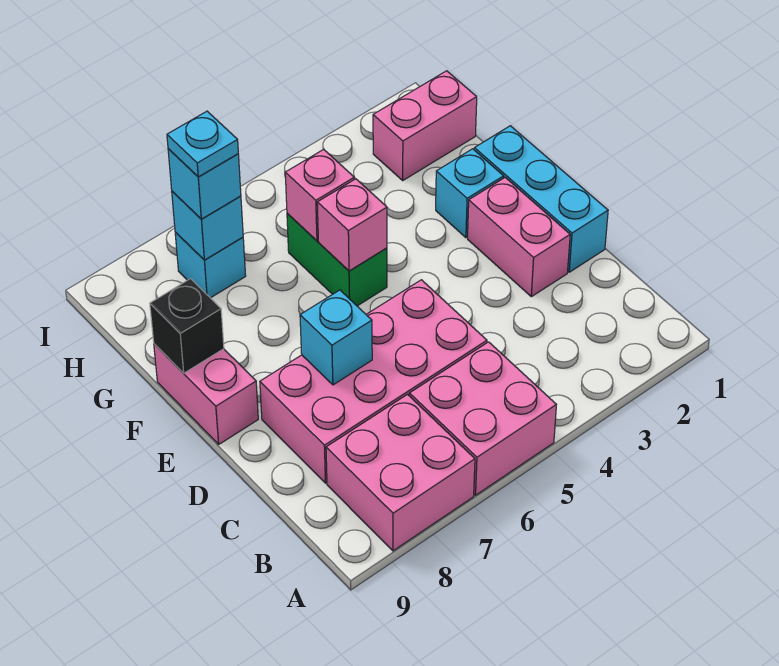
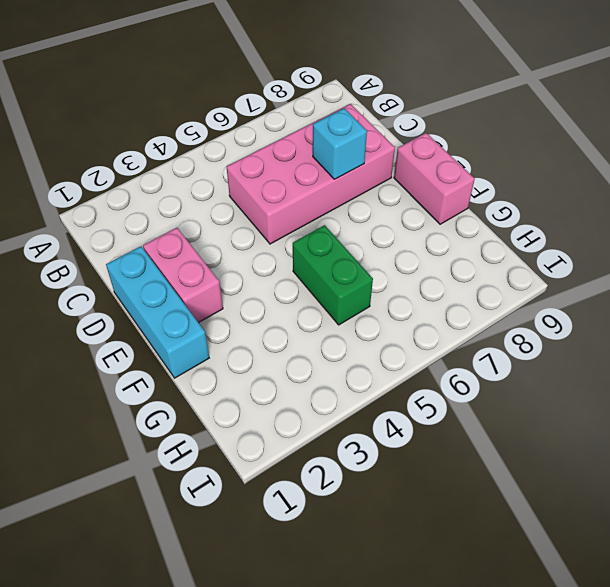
none -> pink brick A5:B6 level 1
none -> pink brick A7:B8 level 1
none -> cyan brick F2 level 1

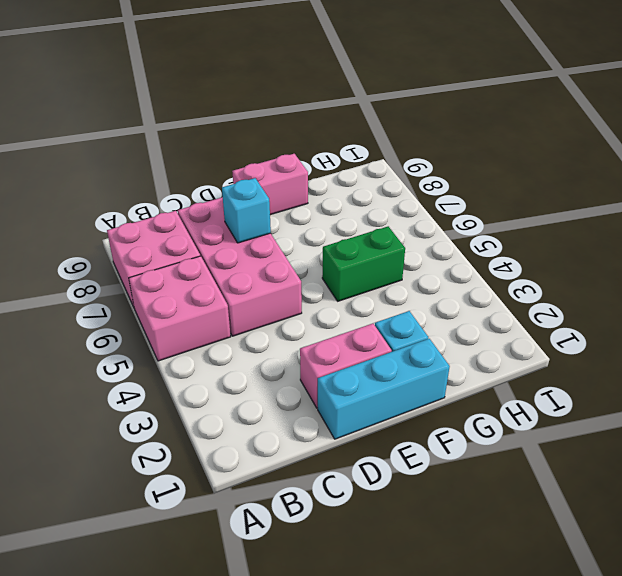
none -> pink brick H1:H2 level 1
none -> cyan brick H7 level 1
none -> pink brick F5 level 2

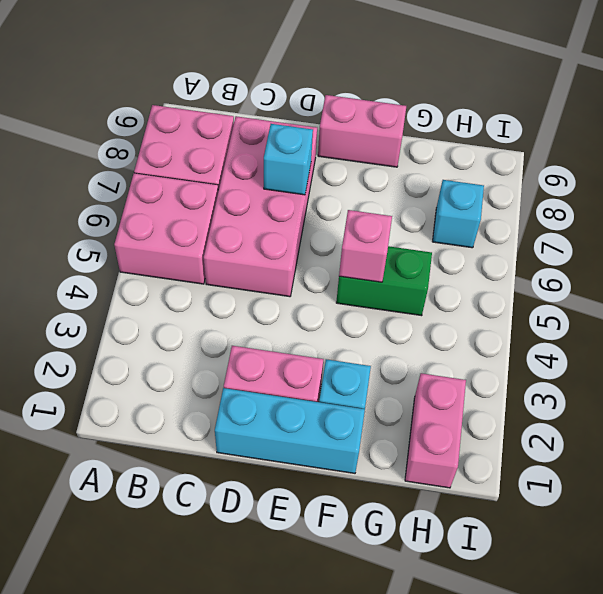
none -> black brick F9 level 2
none -> pink brick G5 level 2
none -> cyan brick H7 level 2

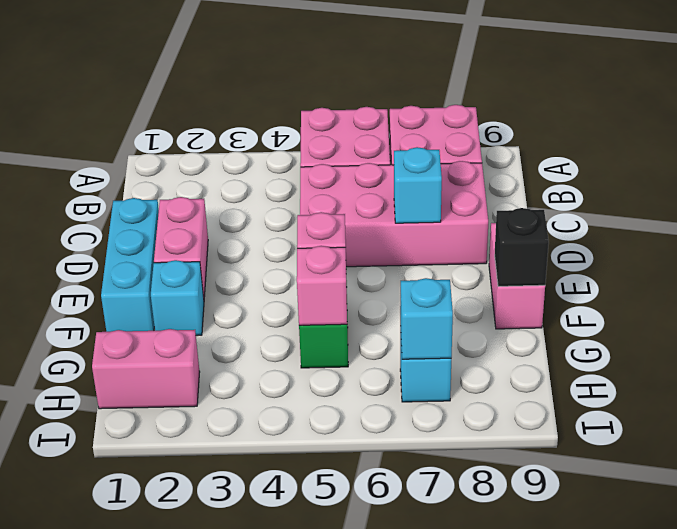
none -> cyan brick H7 level 3
none -> cyan plate H7 level 4

